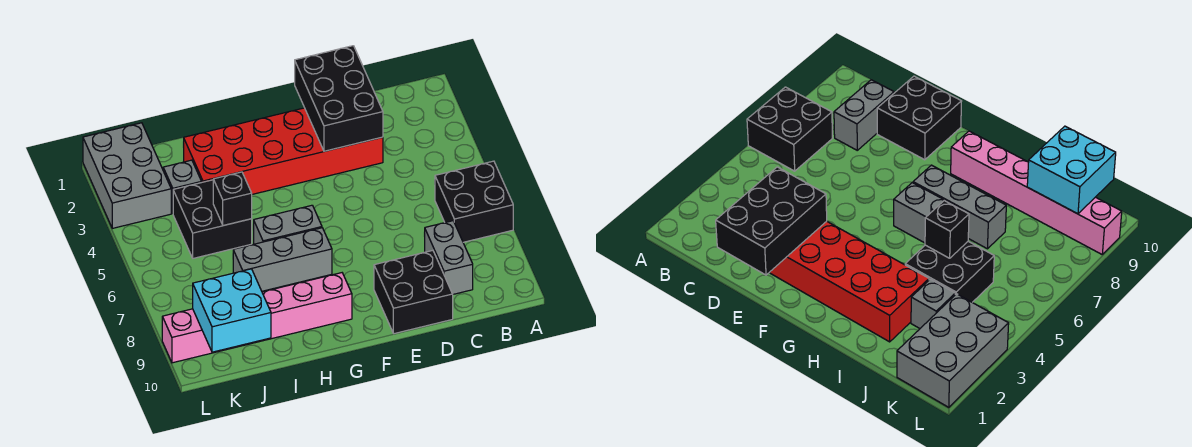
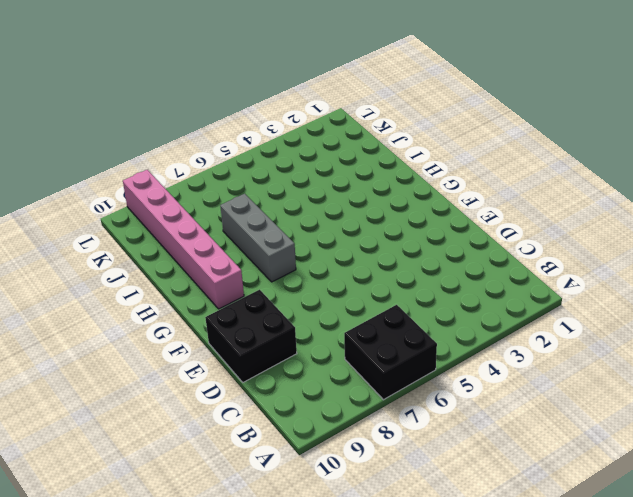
none -> grey brick C8:C9 level 1
none -> red brick D2:I3 level 1
none -> grey brick G6:H6 level 1

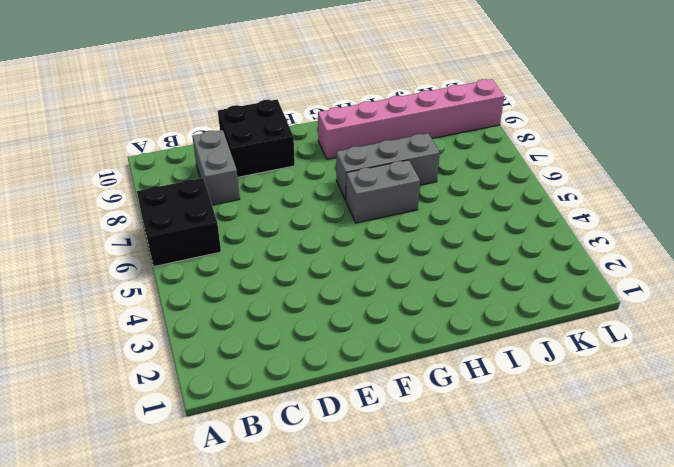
none -> red brick D2:I3 level 1
none -> black brick I4:J5 level 1
none -> grey brick J3 level 1

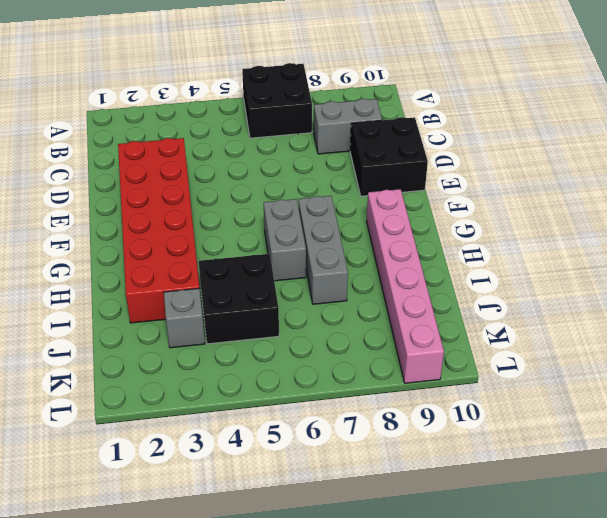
none -> grey brick K1:L3 level 1
none -> black brick D1:E3 level 2
none -> black brick I5 level 2

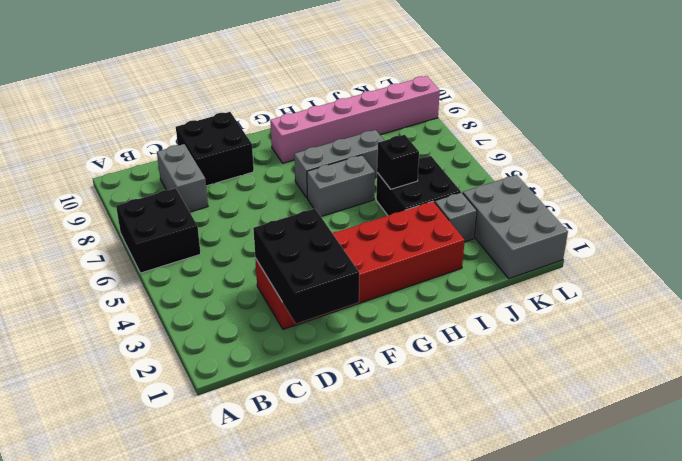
none -> cyan brick J9:K10 level 2

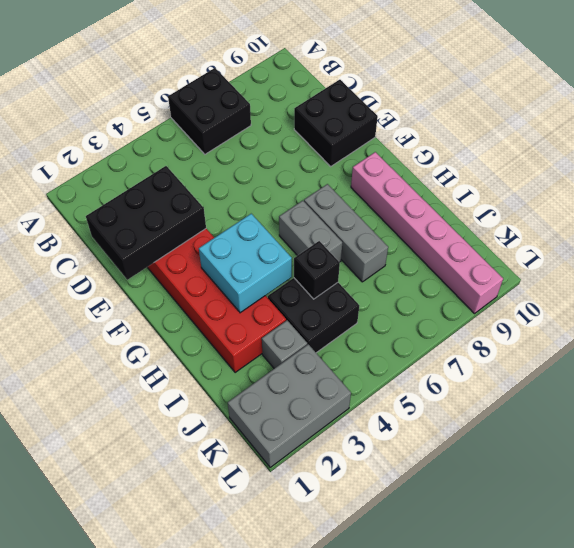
cyan brick G3:H4 level 2 -> cyan brick J9:K10 level 2
none -> grey brick C8:C9 level 1

